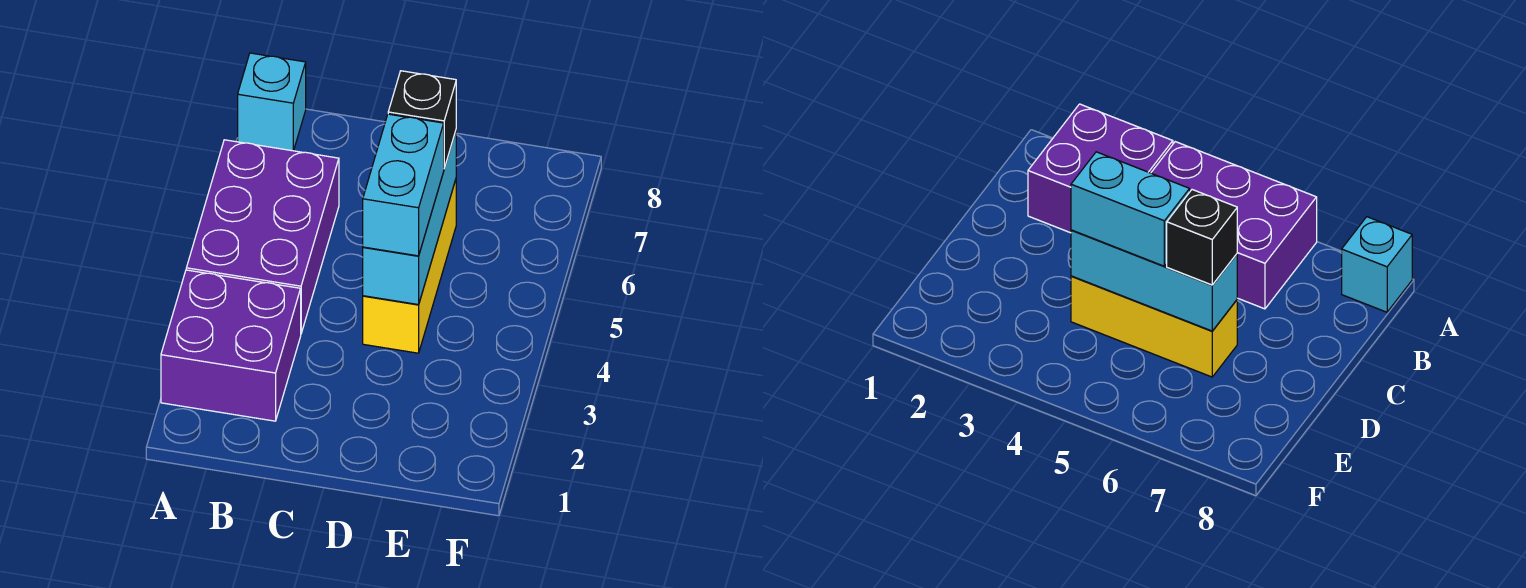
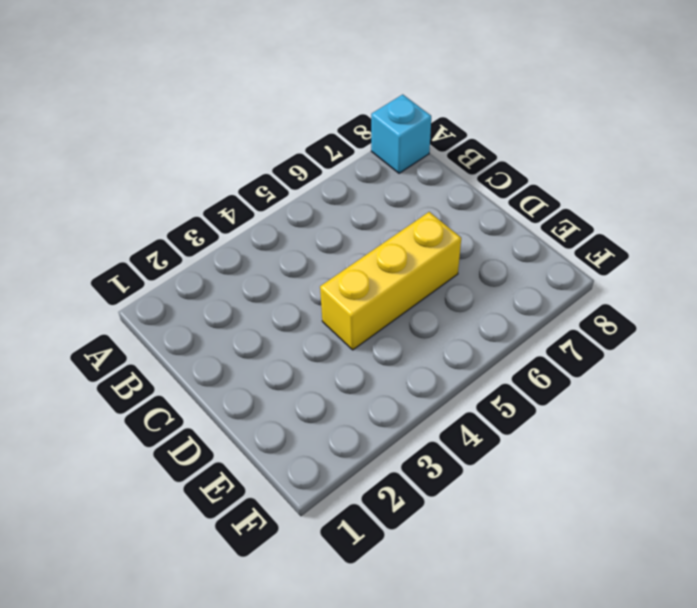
none -> purple brick A2:B3 level 1
none -> purple brick A4:B6 level 1

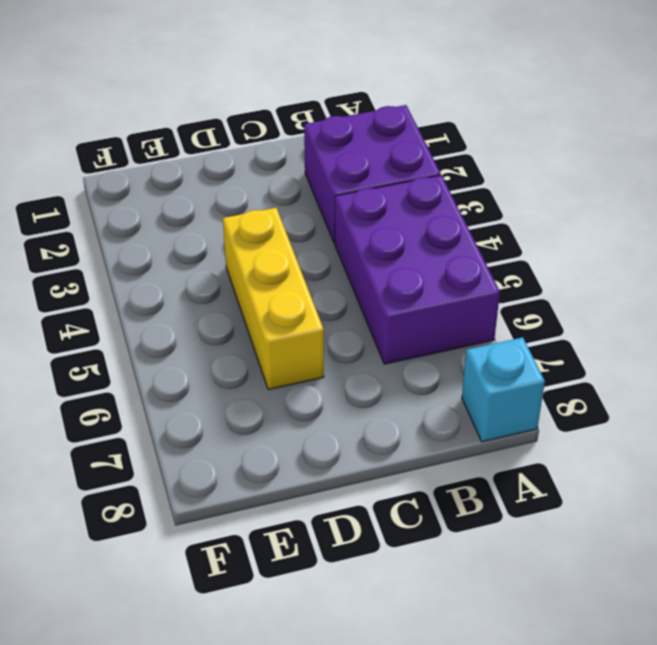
none -> cyan brick D4:D6 level 2
none -> cyan brick D4:D5 level 3

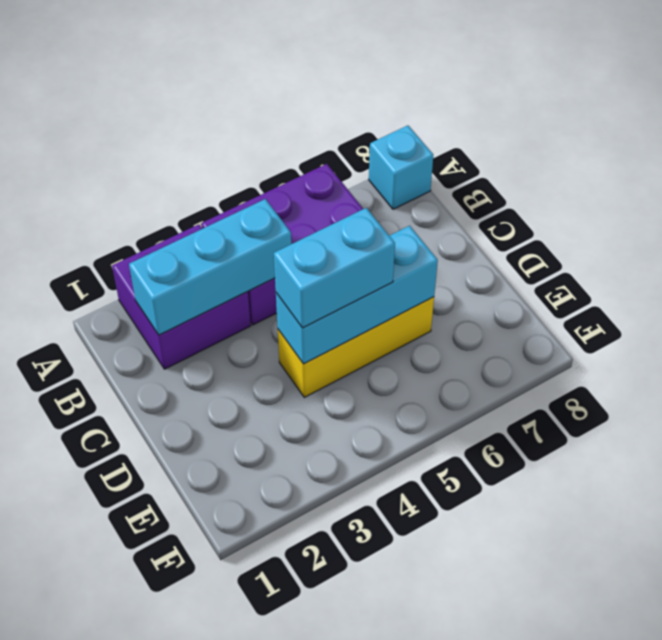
cyan brick B2:B4 level 2 -> none
none -> black brick D6 level 3

